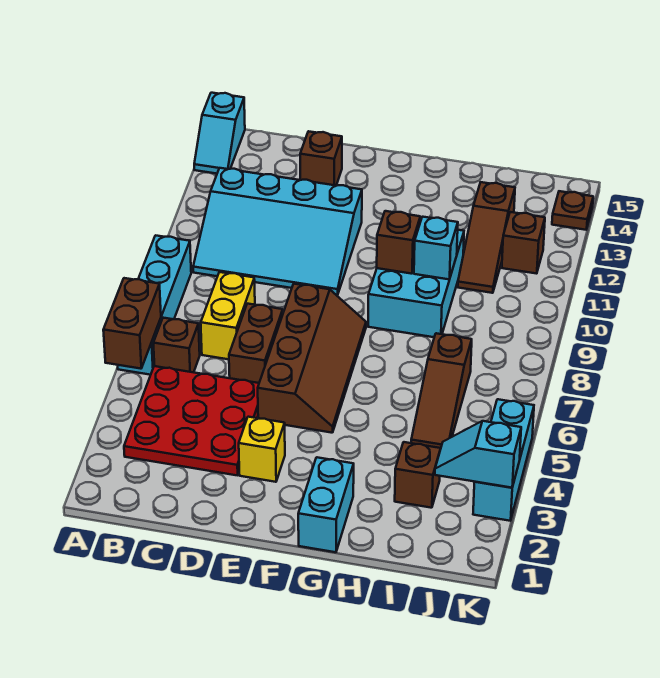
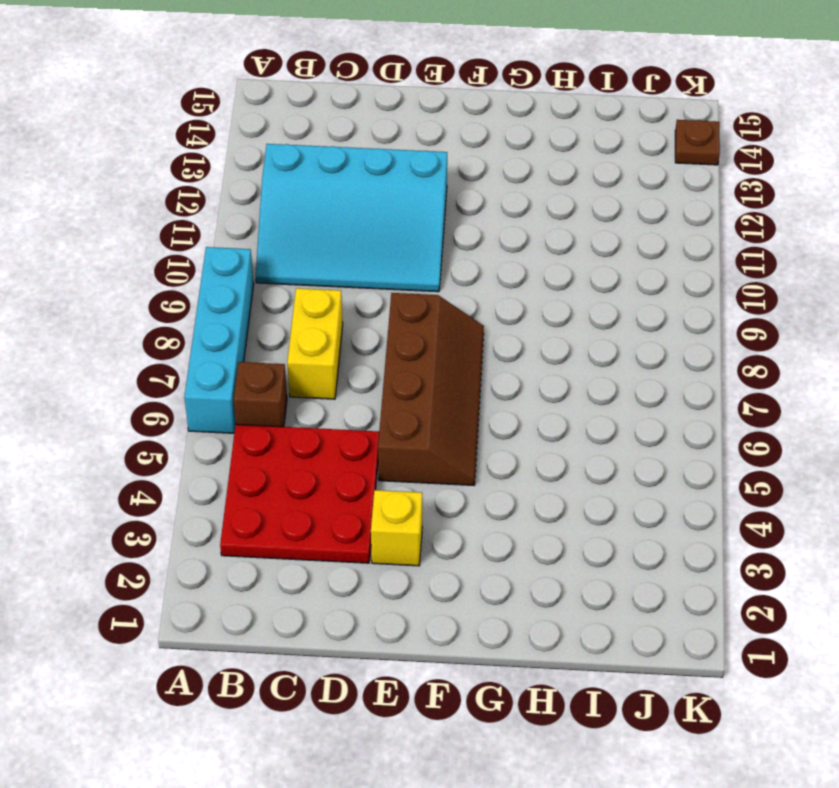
none -> cyan slope A14:A15 level 1 top 15
none -> brown brick D6:D7 level 1
none -> brown brick D14 level 1

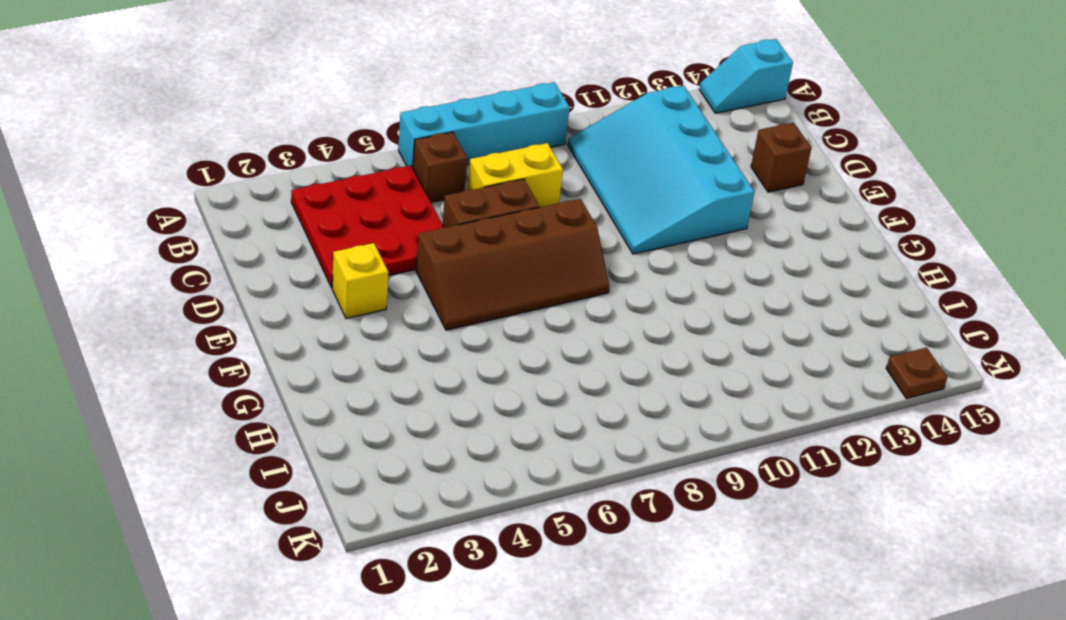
none -> cyan brick G1:G2 level 1
none -> cyan brick G9:H11 level 1
none -> brown brick I3 level 1

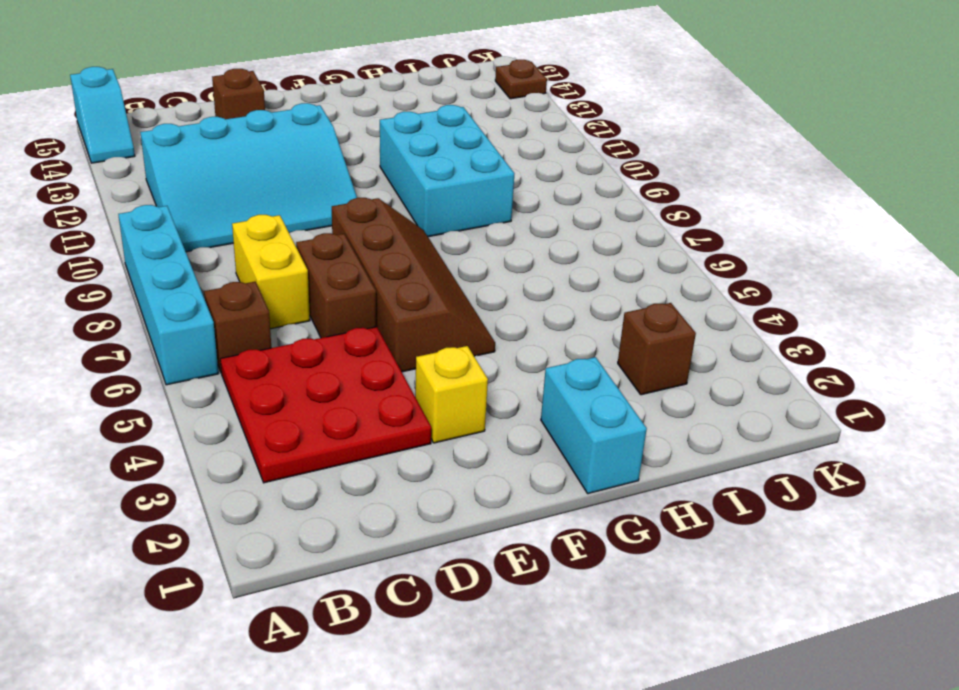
none -> brown slope I5:I7 level 1 top 7
none -> brown slope I11:I13 level 1 top 13
none -> brown brick J12 level 1

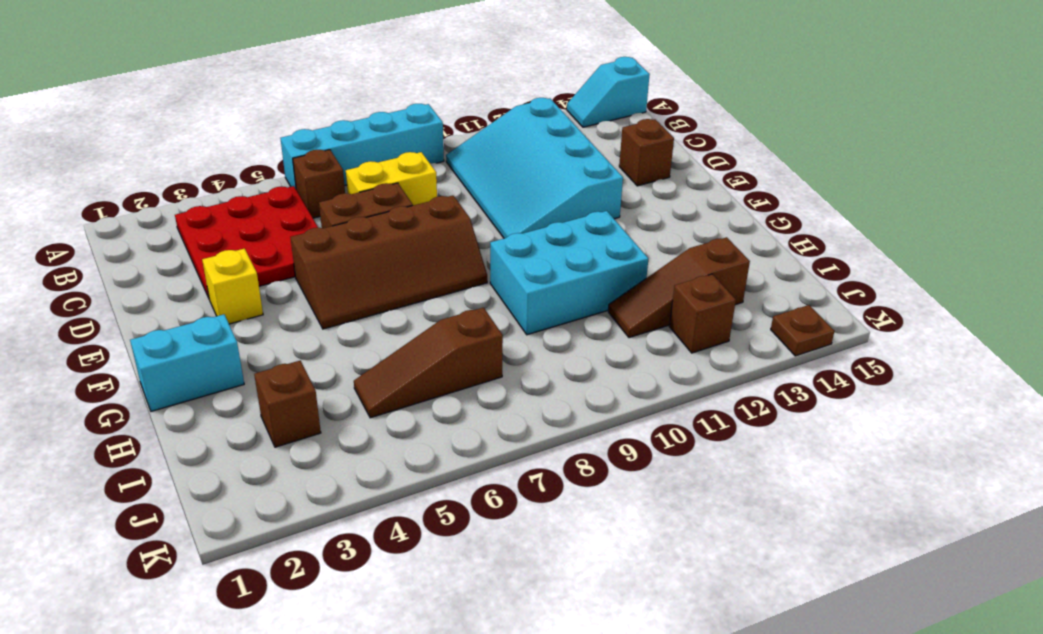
none -> cyan brick K3:K5 level 1
none -> brown brick A5:A6 level 2
none -> brown brick G10 level 2

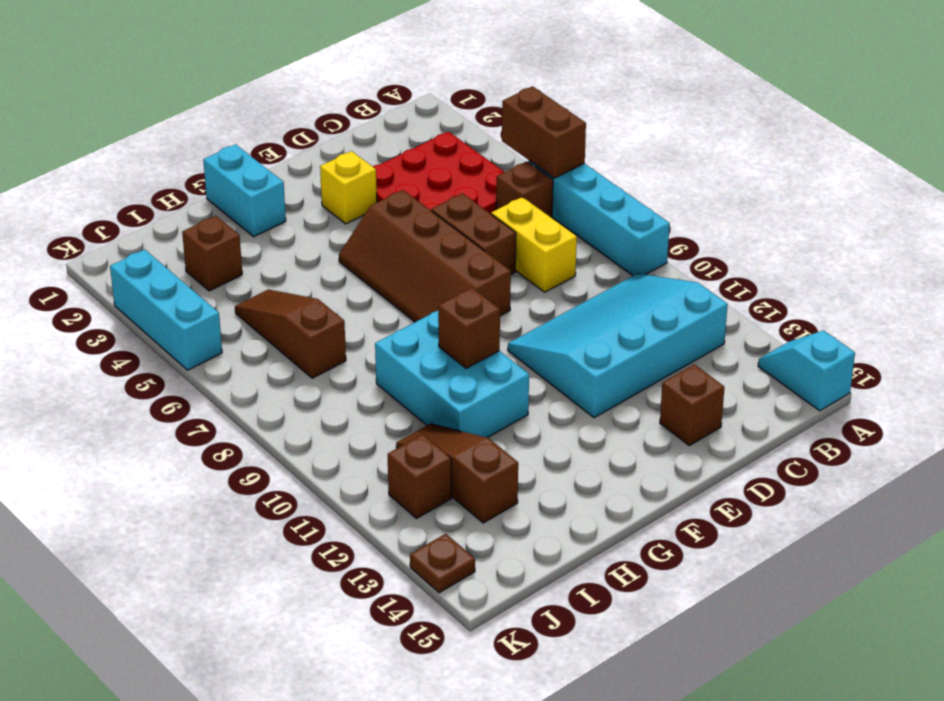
none -> cyan brick H10 level 2
none -> cyan slope J3:K3 level 2 top K

